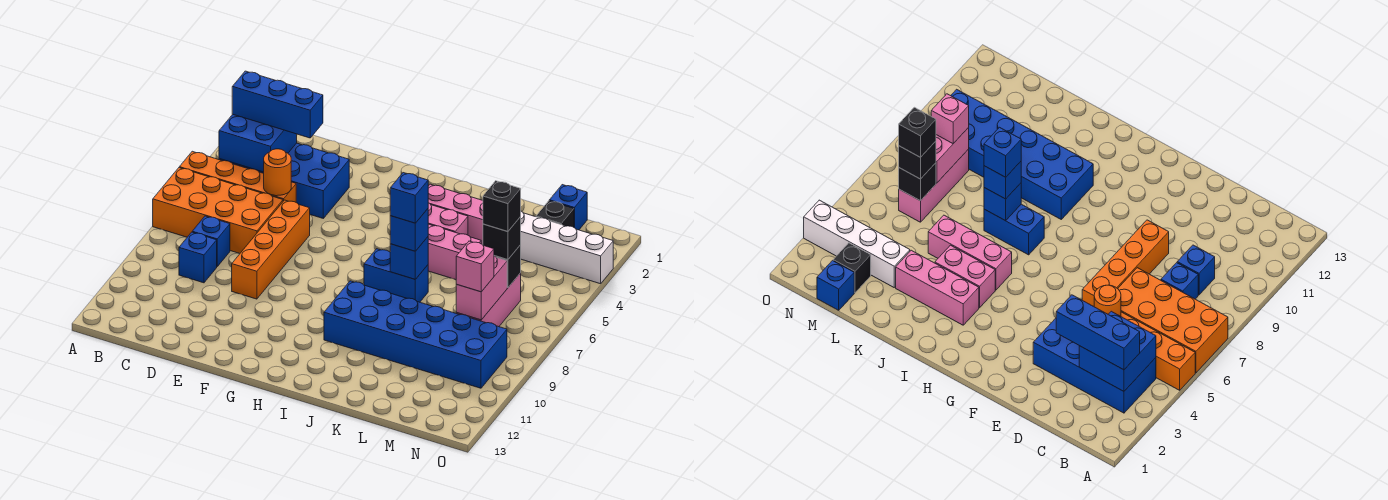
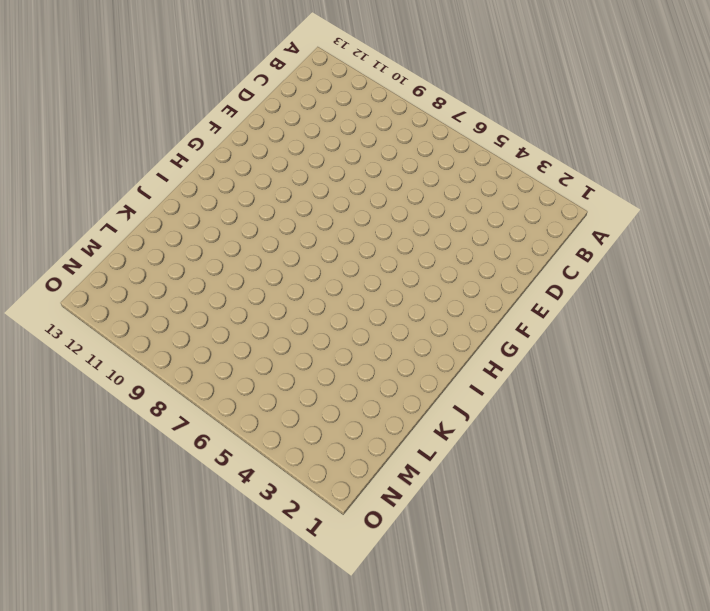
none -> orange brick A5:D5 level 1
none -> orange brick A6:D7 level 1
none -> blue brick B3:E4 level 1

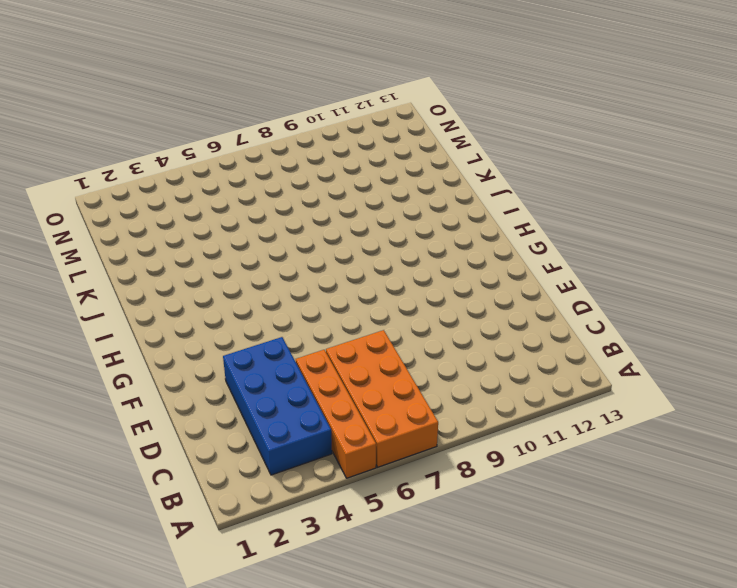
none -> blue brick C8 level 1
none -> blue brick C9 level 1
none -> orange brick E6:E9 level 1

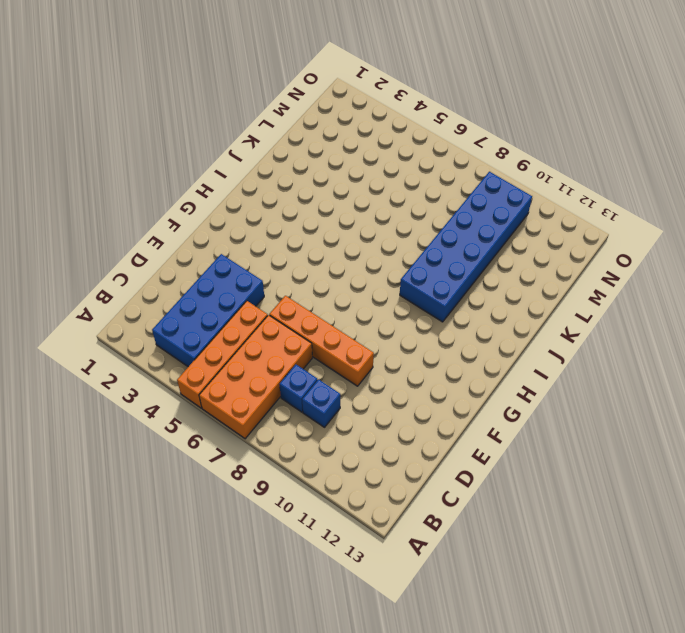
none -> pink brick I3:K3 level 1
none -> pink brick I4:J4 level 1
none -> pink brick I5:K5 level 1

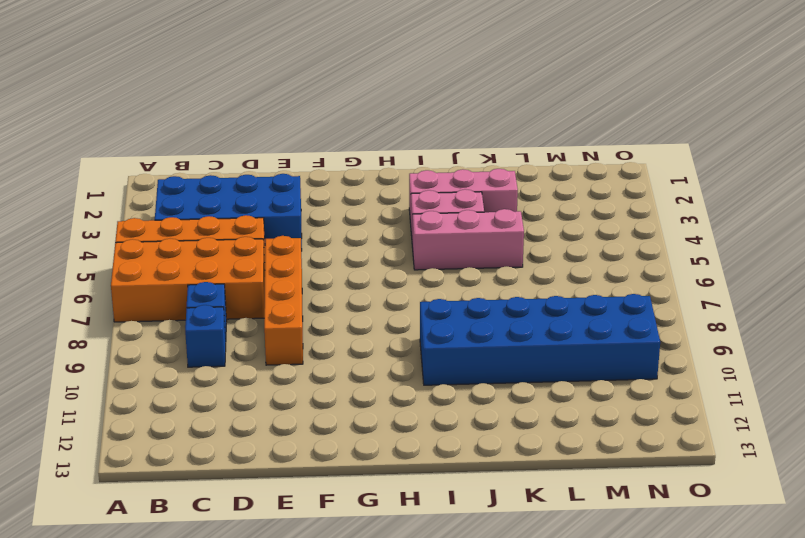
none -> blue brick I7:J7 level 1
none -> white brick L3:O3 level 1
none -> blue brick M1 level 1

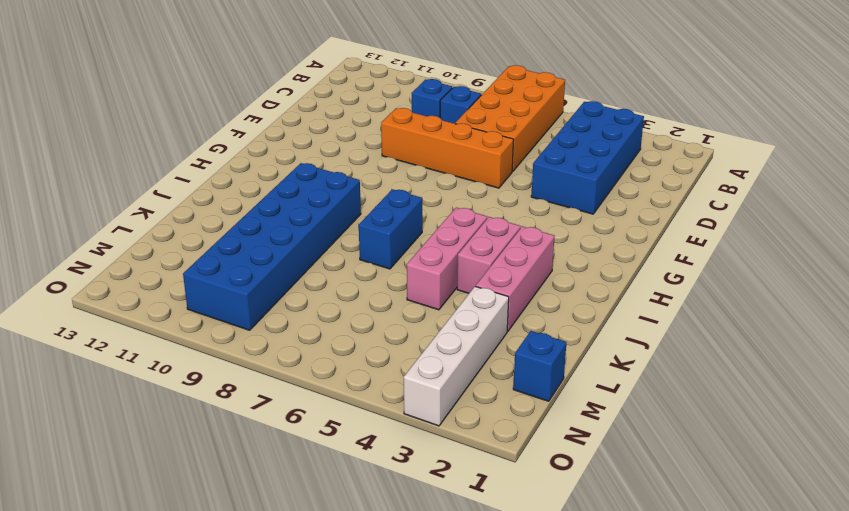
none -> orange brick A5:D5 level 1
none -> black brick M2 level 1
none -> pink brick M6:M8 level 1

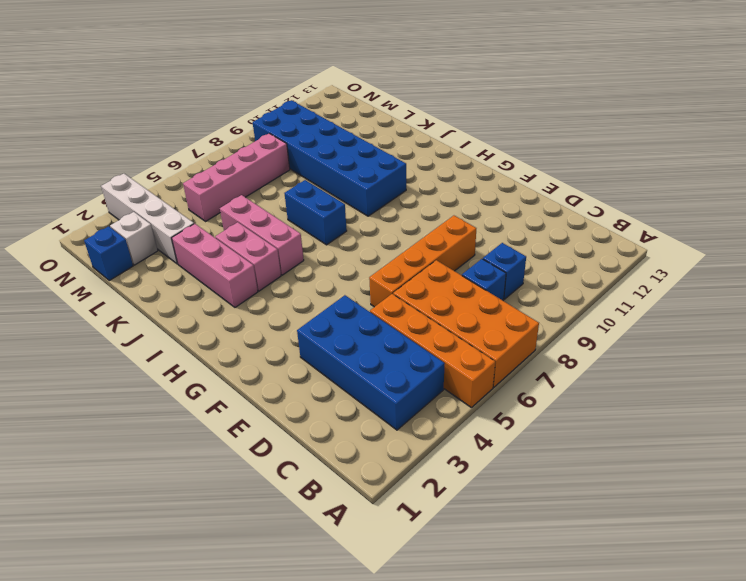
white brick M2 level 1 -> black brick M2 level 1
pink brick M5:M8 level 1 -> pink brick M6:M8 level 1
none -> blue brick B3:C4 level 2
none -> orange round brick D5 level 2
none -> blue brick J7 level 2

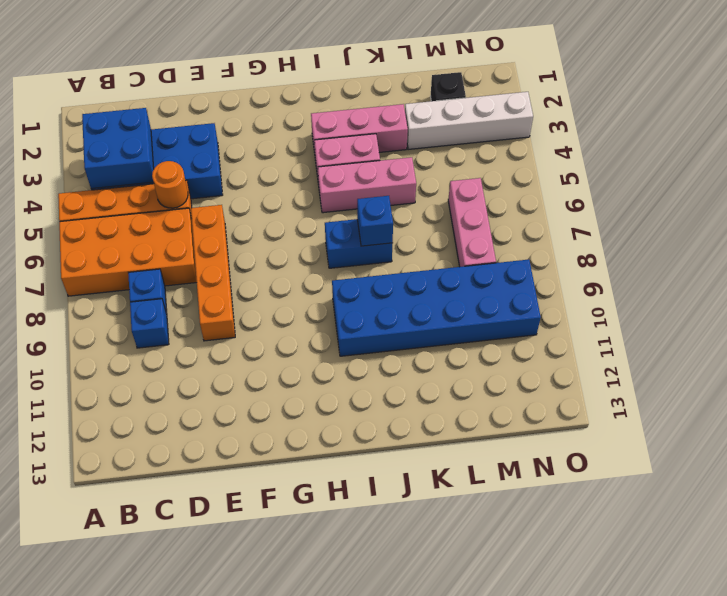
none -> blue brick M1 level 1
none -> black brick M6 level 2
none -> pink brick M7:M8 level 2

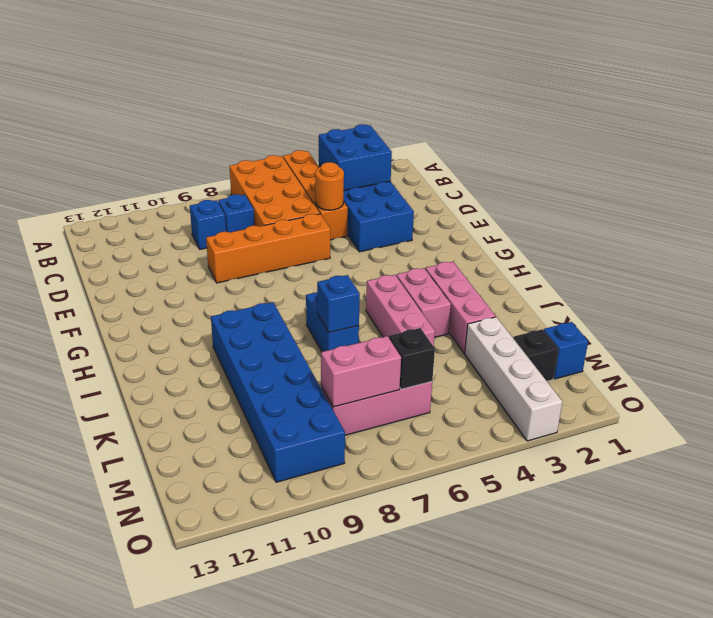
none -> blue brick B3:D3 level 3
none -> blue brick J7 level 3
none -> black brick M6 level 3

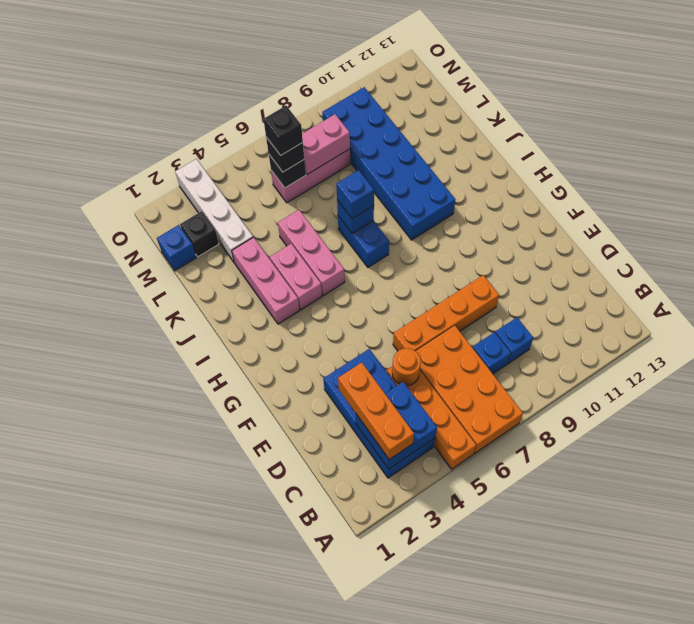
orange brick B3:D3 level 3 -> blue brick B3:D3 level 3
none -> pink brick M8 level 3
none -> blue brick J7 level 4

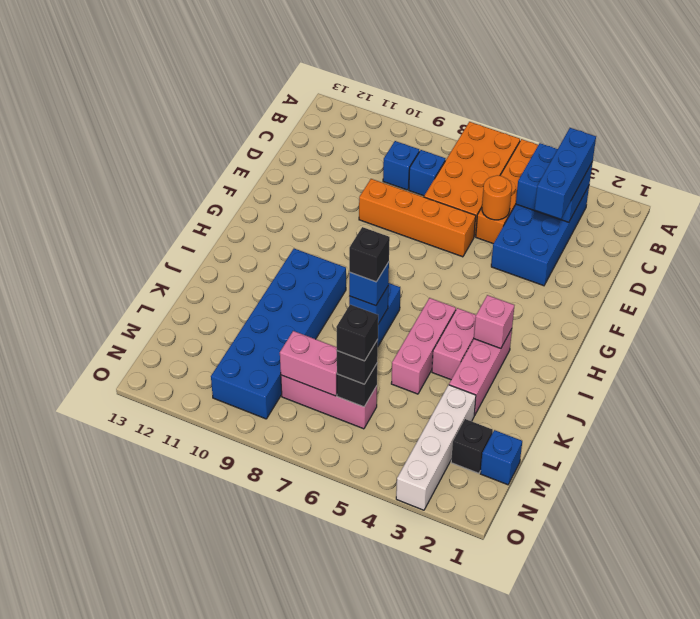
pink brick I3 level 2 -> pink brick M8 level 3
black brick J7 level 4 -> blue brick J7 level 4

